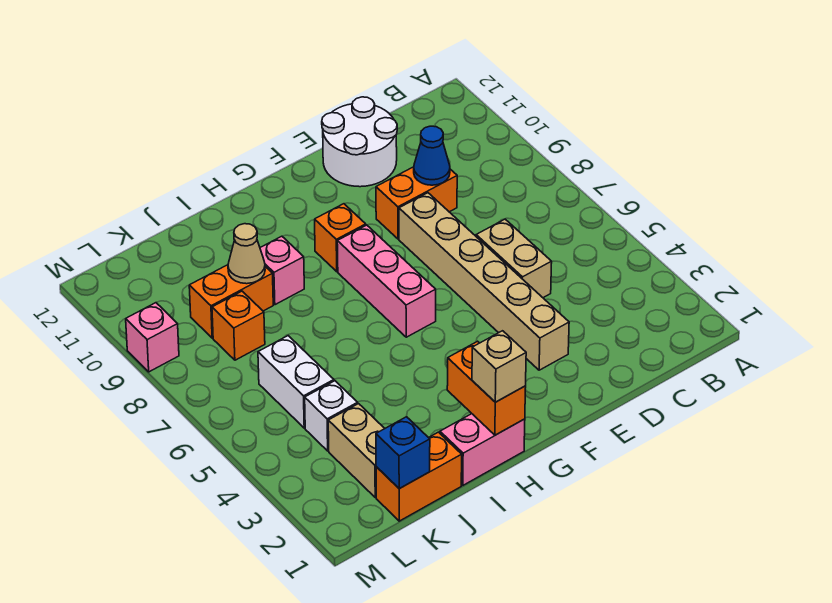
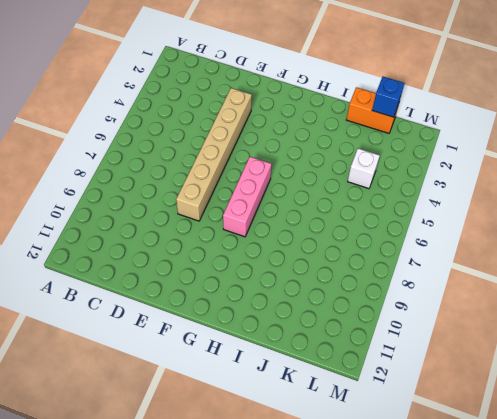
none -> tan brick D5:D6 level 1
none -> orange brick D9:E9 level 1
none -> white round brick D11:E12 level 1

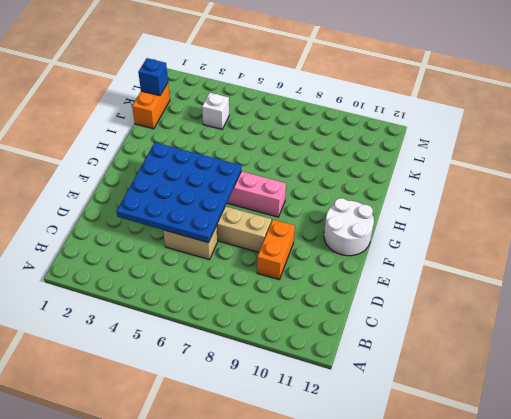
blue plate D3:G6 level 2 -> none
white round brick F11:G12 level 1 -> white round brick D11:E12 level 1
none -> orange brick G9 level 1
none -> pink brick H1:I1 level 1
none -> pink brick I9 level 1

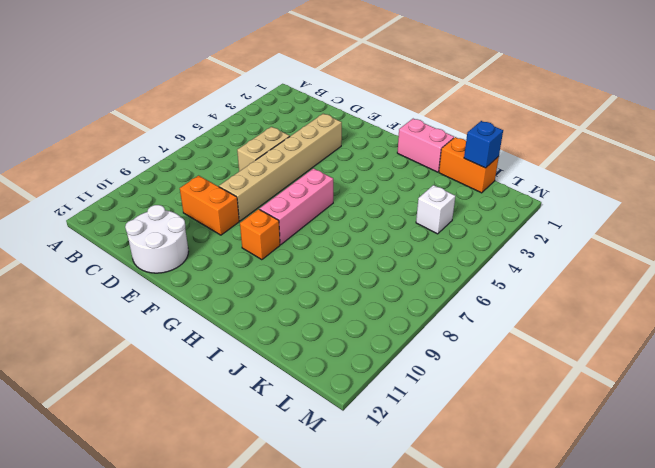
none -> pink brick I9 level 1
none -> orange brick J9:K9 level 1
none -> tan brick K2:K3 level 1

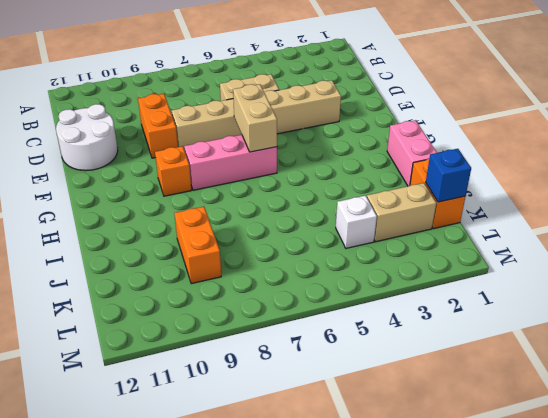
tan brick F6:G6 level 2 -> none
none -> pink brick I9 level 1
none -> white brick K5:K6 level 1
none -> orange brick K8 level 1

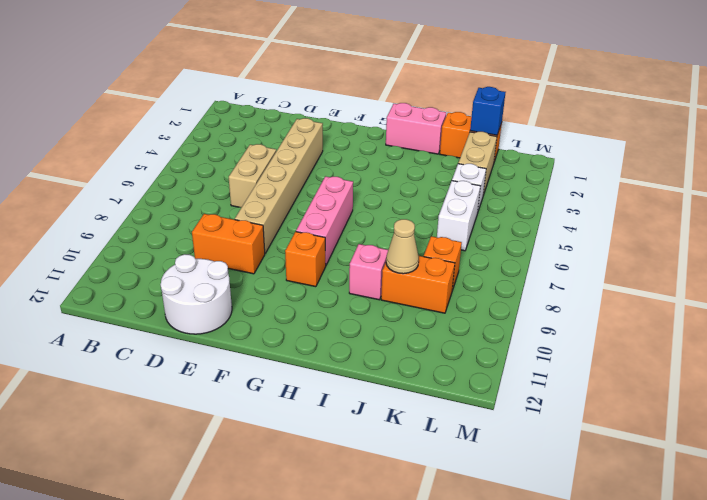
none -> pink brick M9 level 1
none -> blue cone D9 level 2
none -> orange brick H1:H2 level 2

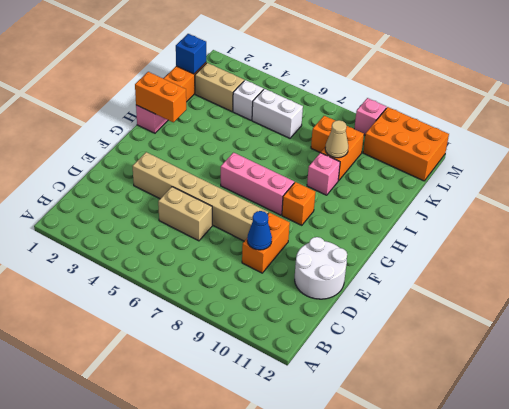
orange brick L10:M12 level 1 -> none
none -> tan brick H1 level 3

